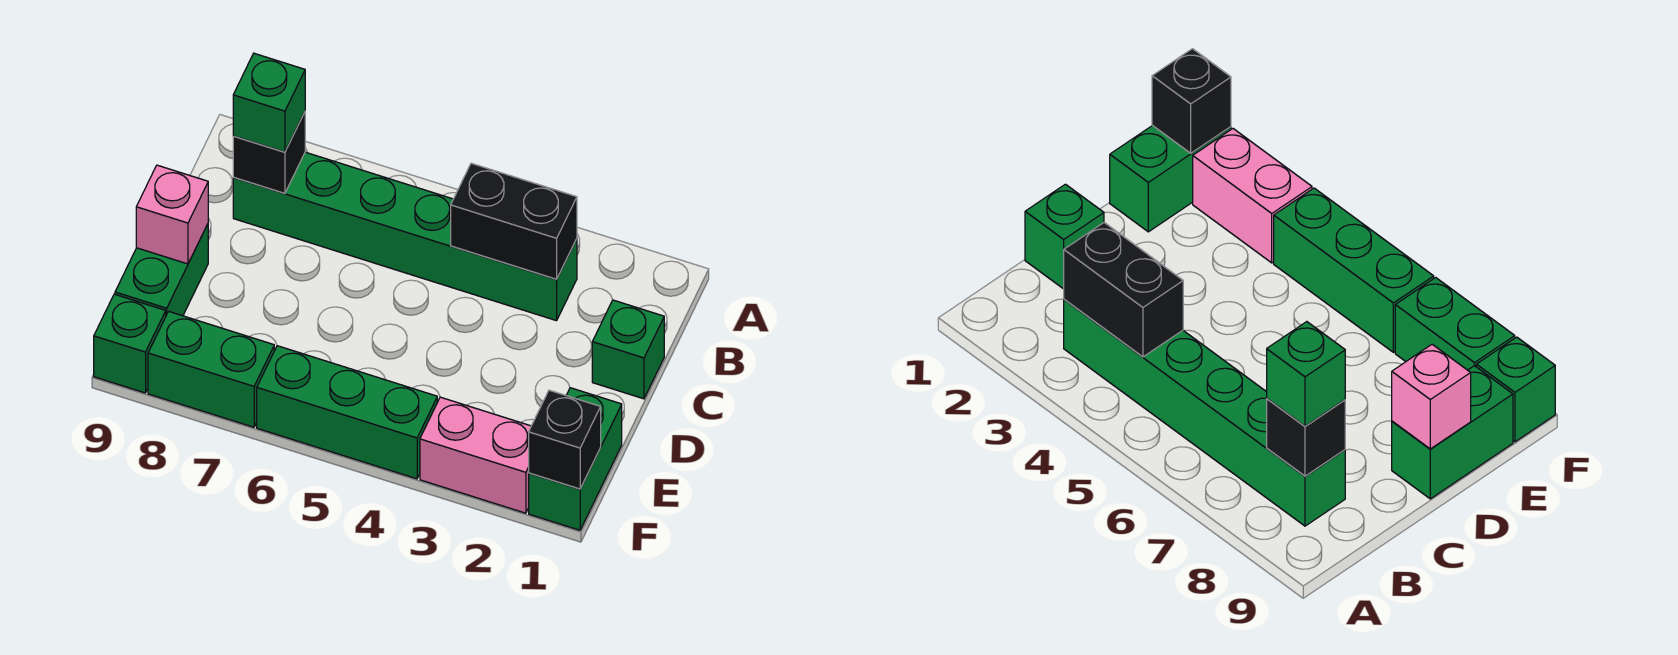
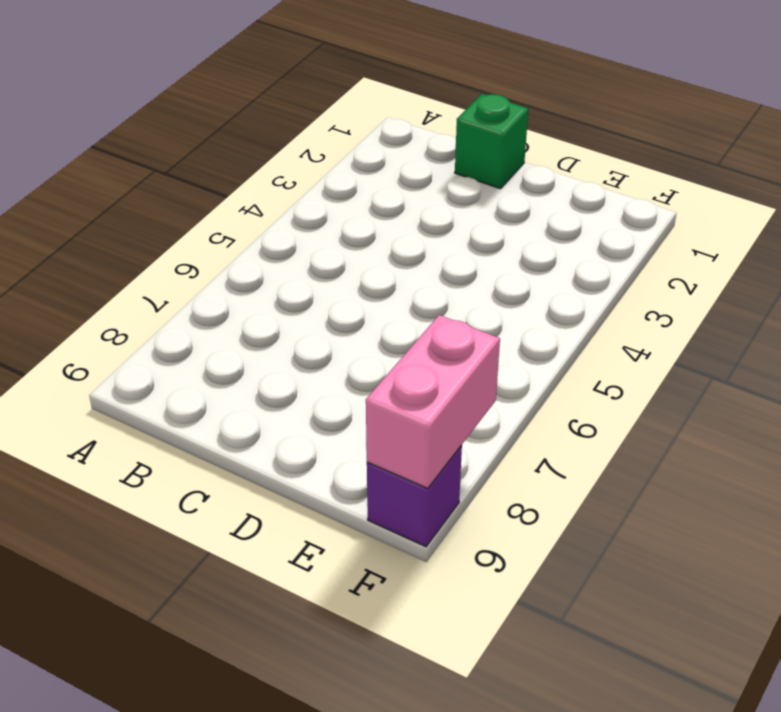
pink brick F8:F9 level 2 -> pink brick F2:F3 level 1
purple brick F9 level 1 -> green brick F9 level 1
none -> green brick B3:B8 level 1
none -> green brick D9:E9 level 1
none -> green brick E1:F1 level 1

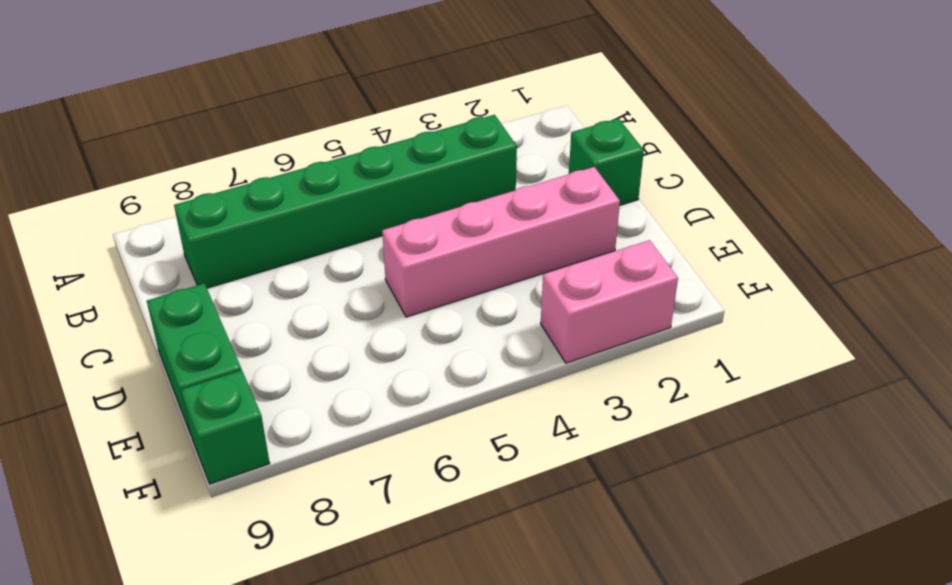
pink brick D2:D5 level 1 -> none
none -> green brick E1:F1 level 1
none -> green brick F4:F6 level 1
none -> green brick F7:F8 level 1

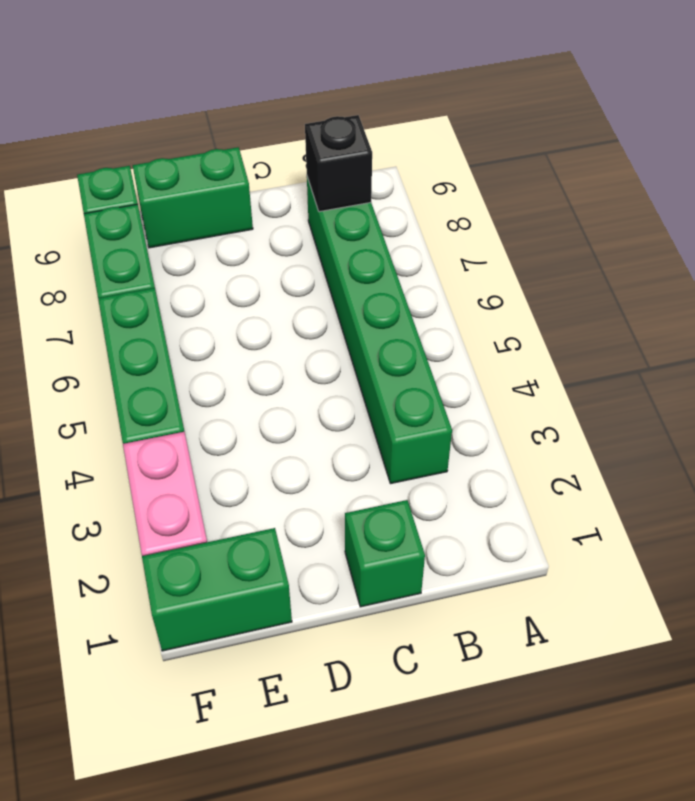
none -> black brick B3:B4 level 2
none -> pink brick D9 level 2
none -> black brick F1 level 2

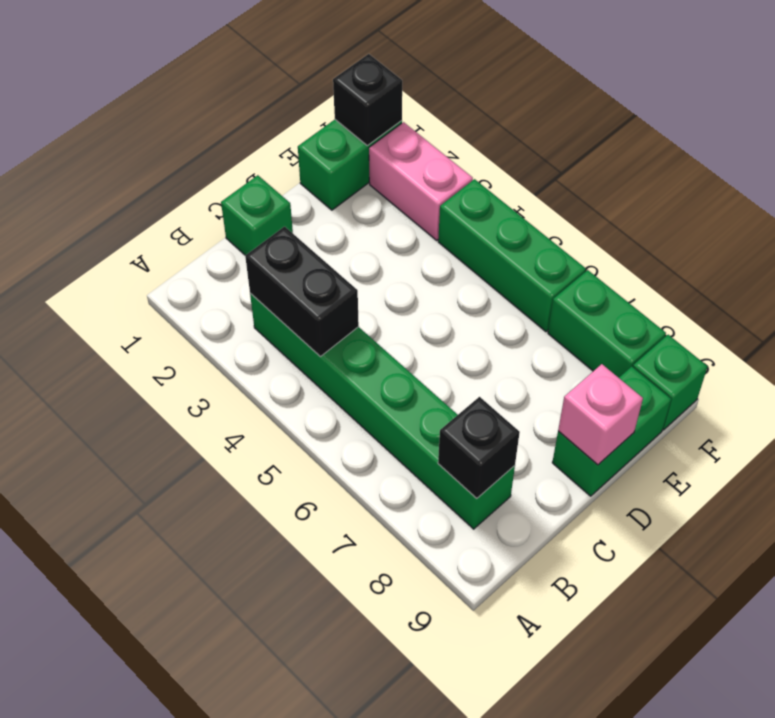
none -> green brick B8 level 3

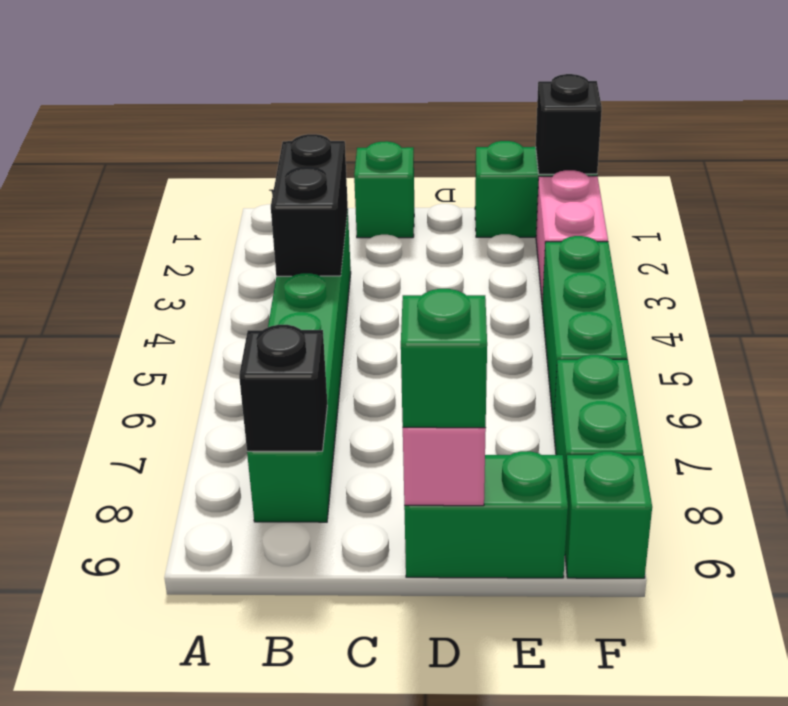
green brick D9 level 3 -> green brick B8 level 3

